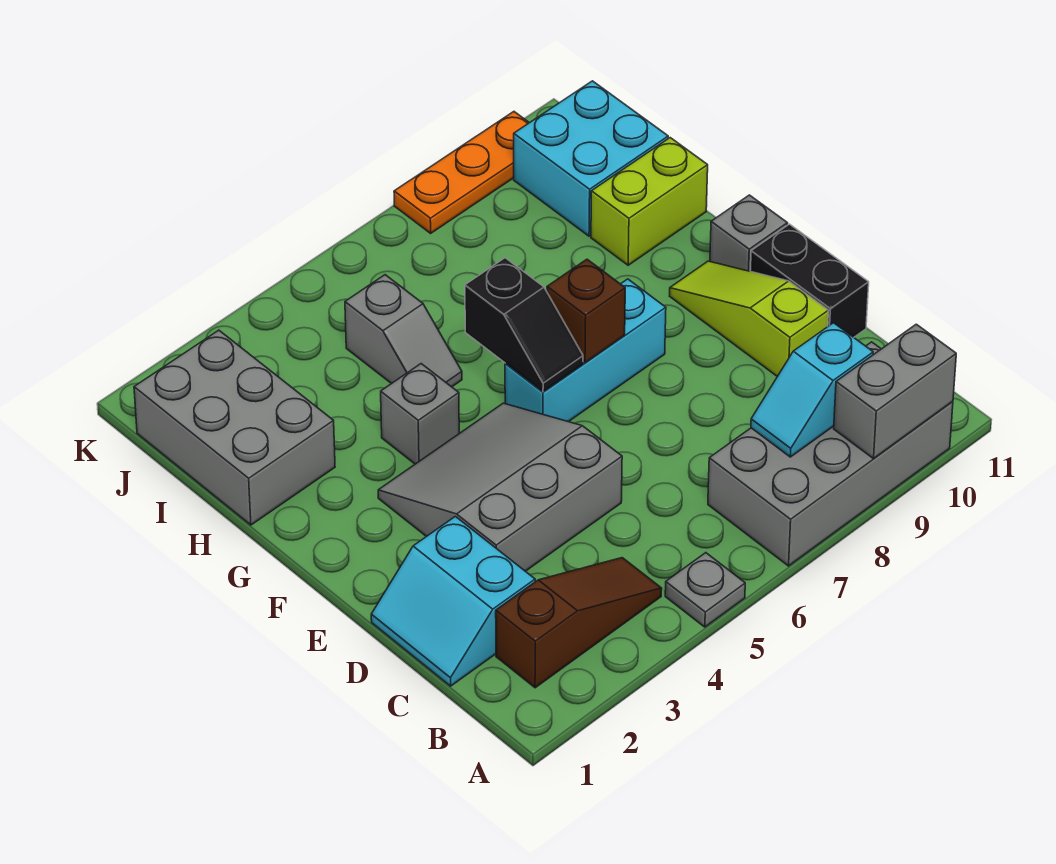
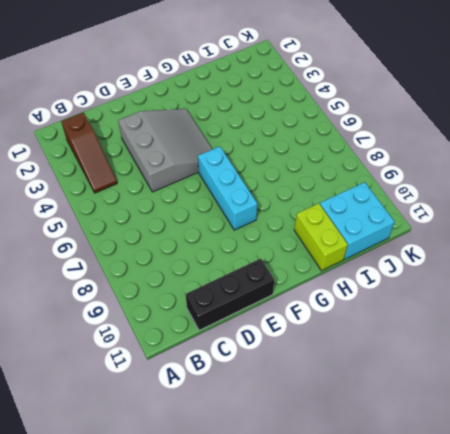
black brick C11:E11 level 1 -> black brick D11:E11 level 1
none -> grey plate A5 level 1
none -> grey brick A7:B10 level 1
none -> cyan slope C1:D2 level 1 top 2

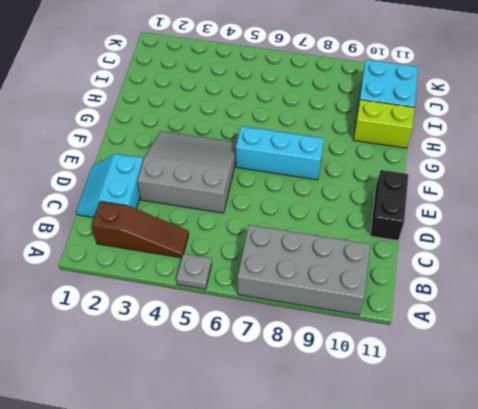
none -> lime slope D10:F10 level 1 top D
none -> grey brick F11 level 1
none -> grey brick G4 level 1

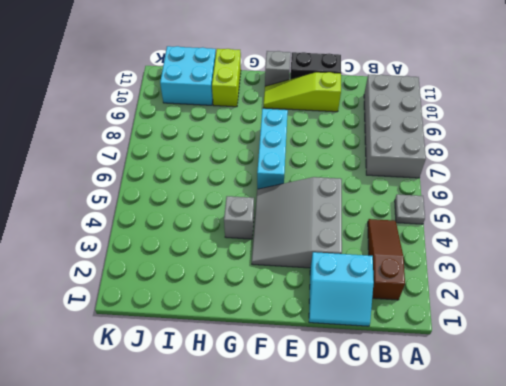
none -> grey brick H1:J2 level 1
none -> grey slope H5:I5 level 1 top I
none -> orange plate K8:K10 level 1

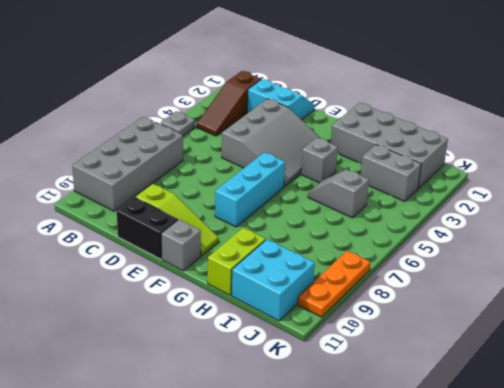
grey brick G1:J2 level 1 -> grey brick H1:J2 level 1
grey brick I3:J3 level 1 -> grey brick A9:A10 level 2
none -> cyan slope B8:B9 level 2 top 9
none -> black slope F6:G6 level 2 top G
none -> brown brick F7 level 2

